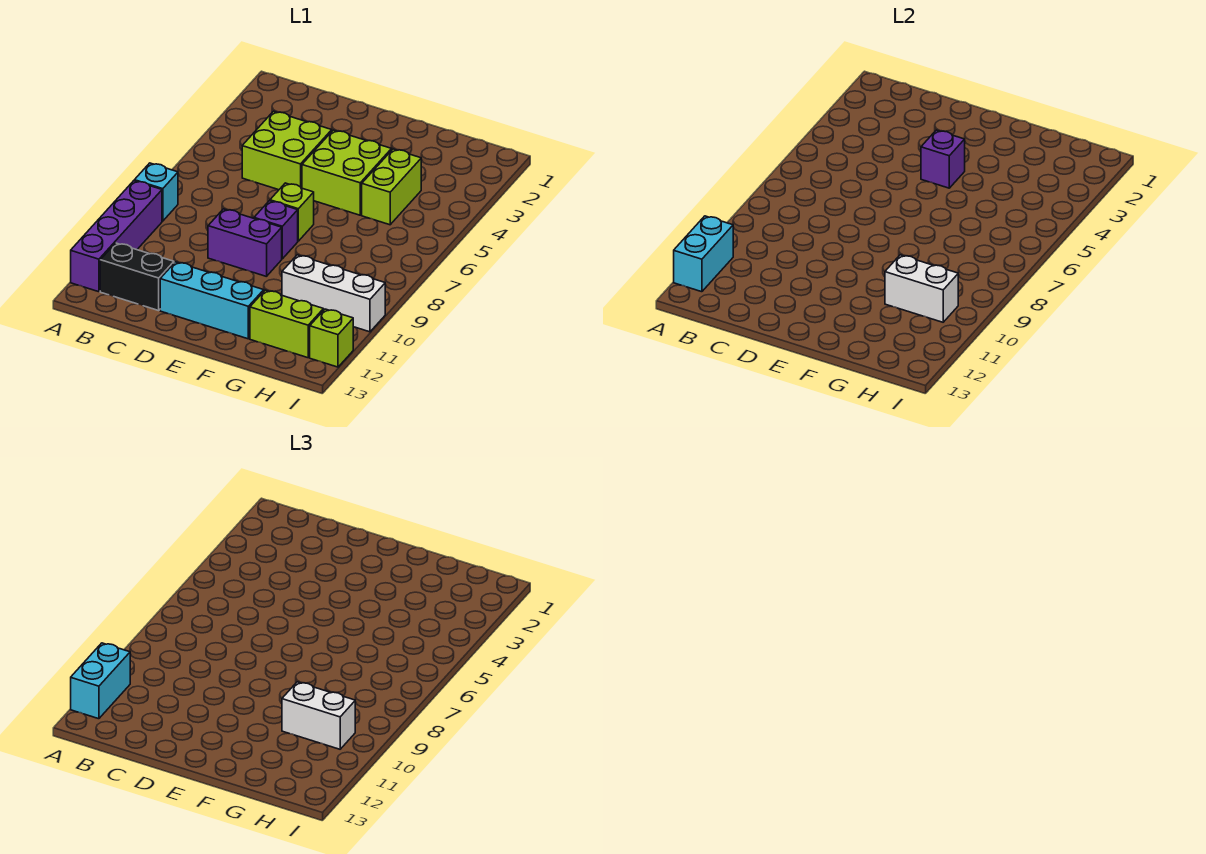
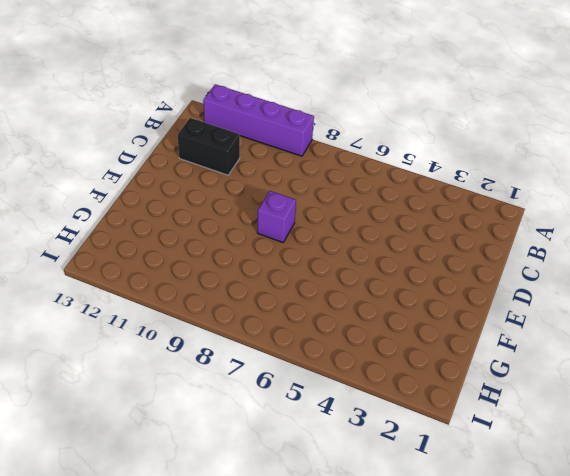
black brick C11:C12 level 1 -> black brick B12:C12 level 1
none -> cyan brick A8 level 1
none -> lime brick C4:D5 level 1
none -> purple brick D9:E9 level 1

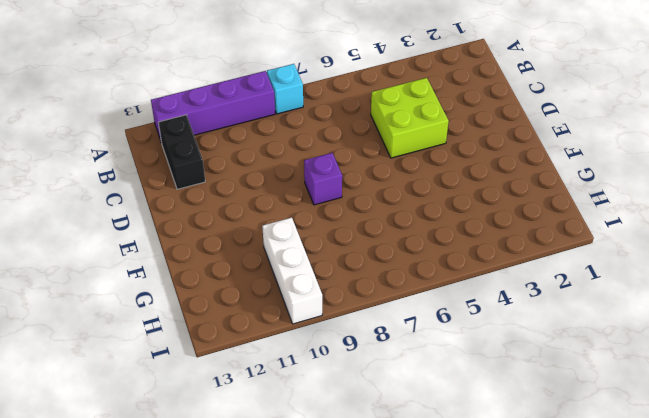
none -> purple brick D9:E9 level 1
none -> cyan brick D12:F12 level 1
none -> lime brick E4:F5 level 1

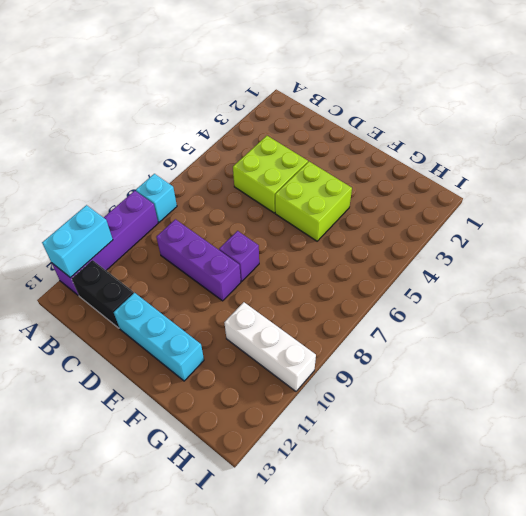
purple brick C9:E9 level 1 -> purple brick D9:E9 level 1
none -> lime brick E7 level 1
none -> lime brick G4:G5 level 1
none -> lime brick G12:H12 level 1

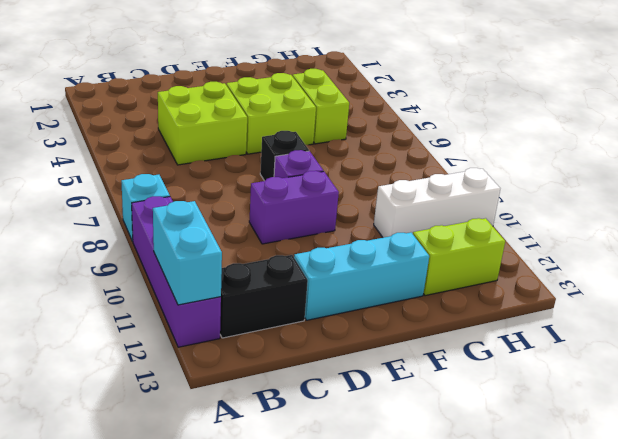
black brick E7 level 1 -> lime brick E7 level 1
none -> lime brick I12 level 1
none -> purple brick E4 level 2
none -> white brick G10:H10 level 2

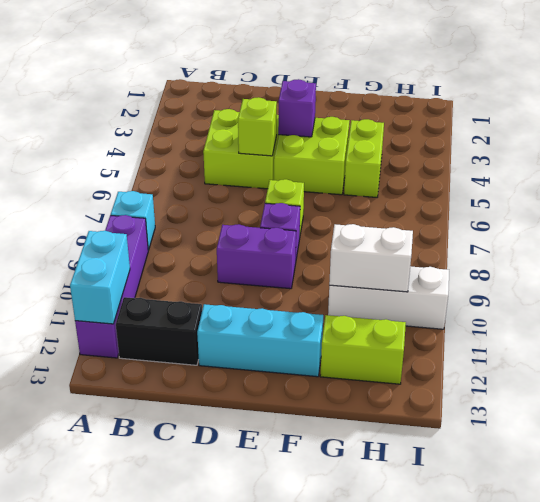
lime brick D5 level 2 -> lime brick I12 level 1
none -> cyan brick A11:A12 level 3
none -> white brick G10:H10 level 3

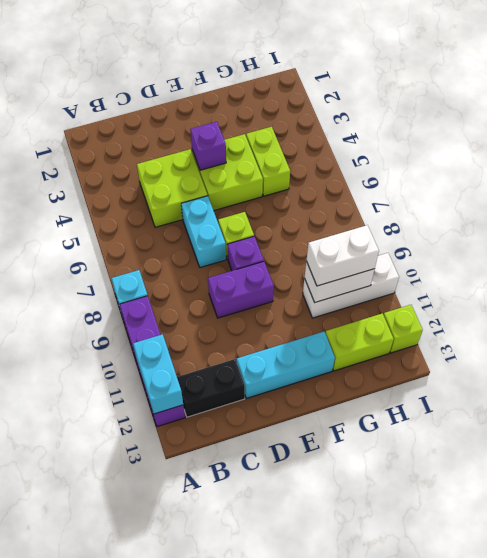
cyan brick D6:D7 level 1 -> cyan brick A11:A12 level 3

